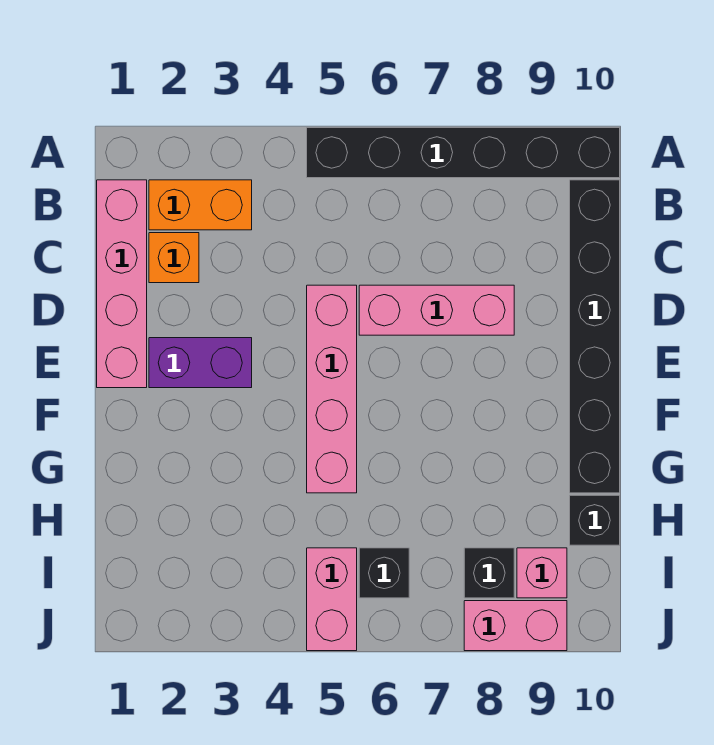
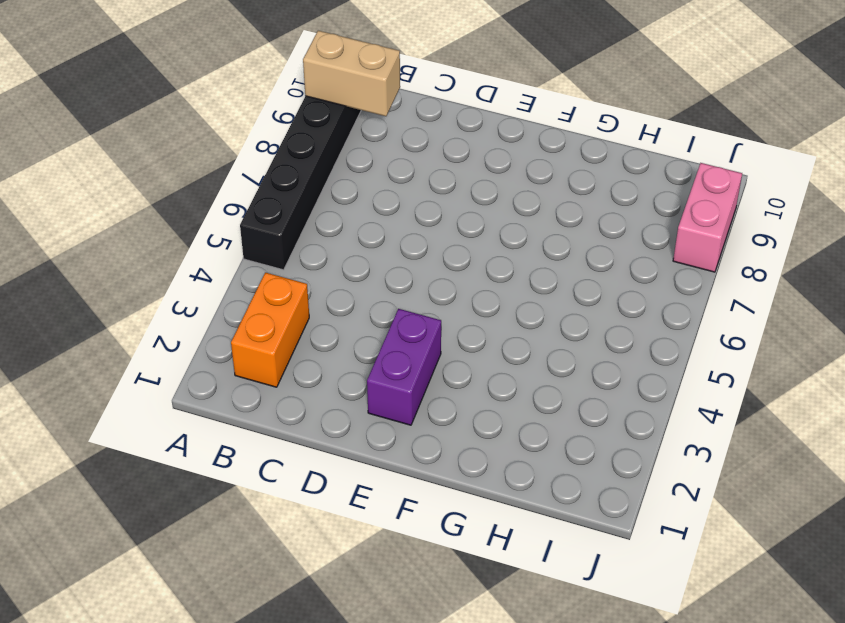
tan brick A9:B9 level 2 -> none
none -> pink brick B1:E1 level 1
none -> black brick B10:G10 level 1
none -> orange brick C2 level 1

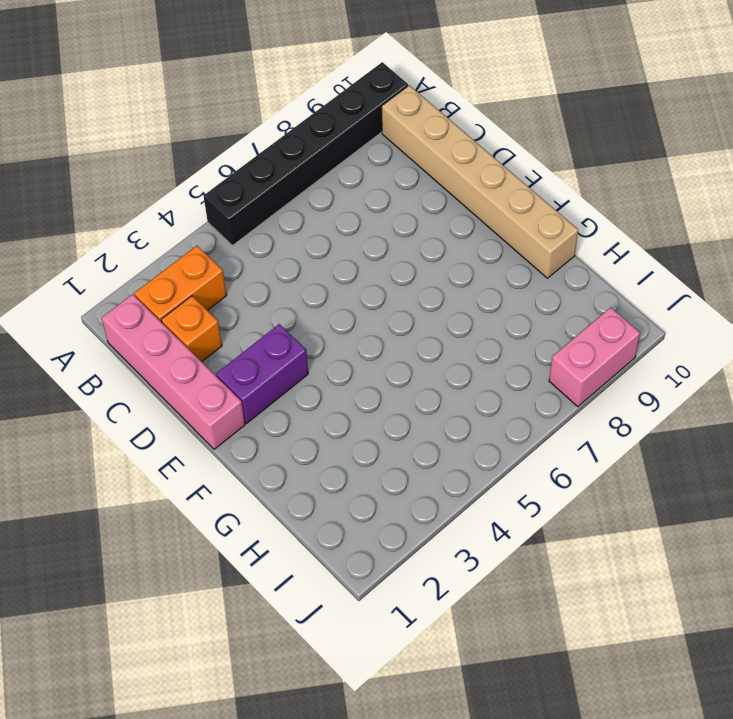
tan brick B10:G10 level 1 -> black brick B10:G10 level 1
none -> pink brick D5:G5 level 1
none -> pink brick D6:D8 level 1
none -> black brick H10 level 1

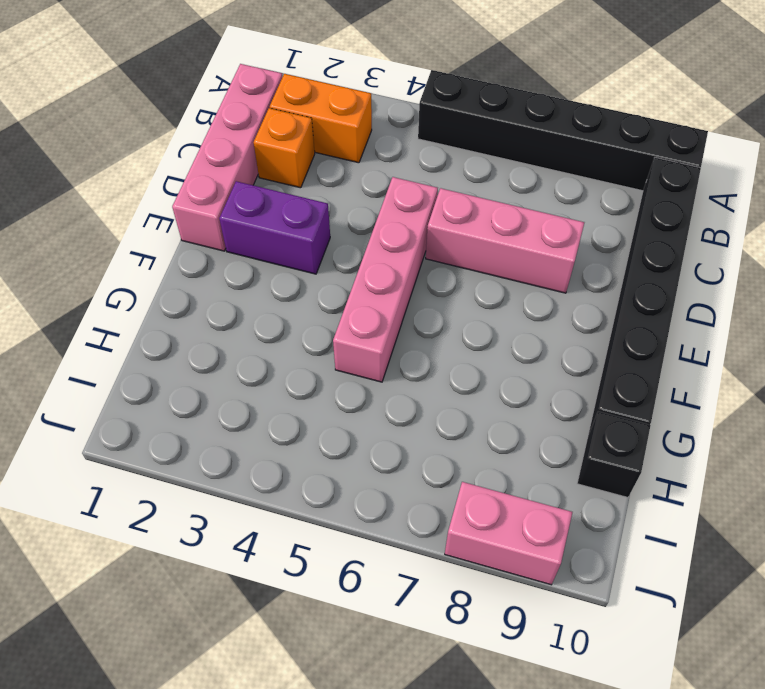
none -> pink brick I5:J5 level 1
none -> black brick I6 level 1
none -> black brick I8 level 1

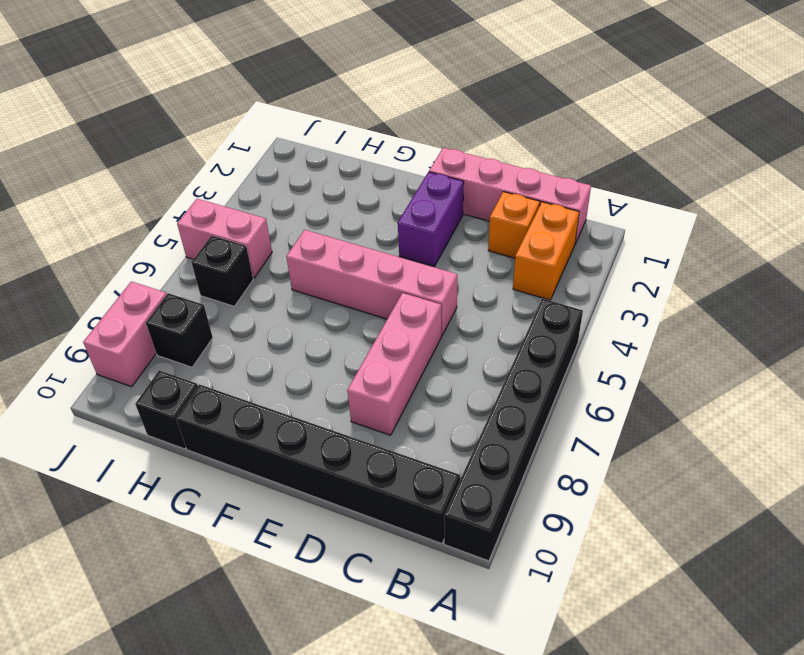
none -> pink brick I9 level 1

